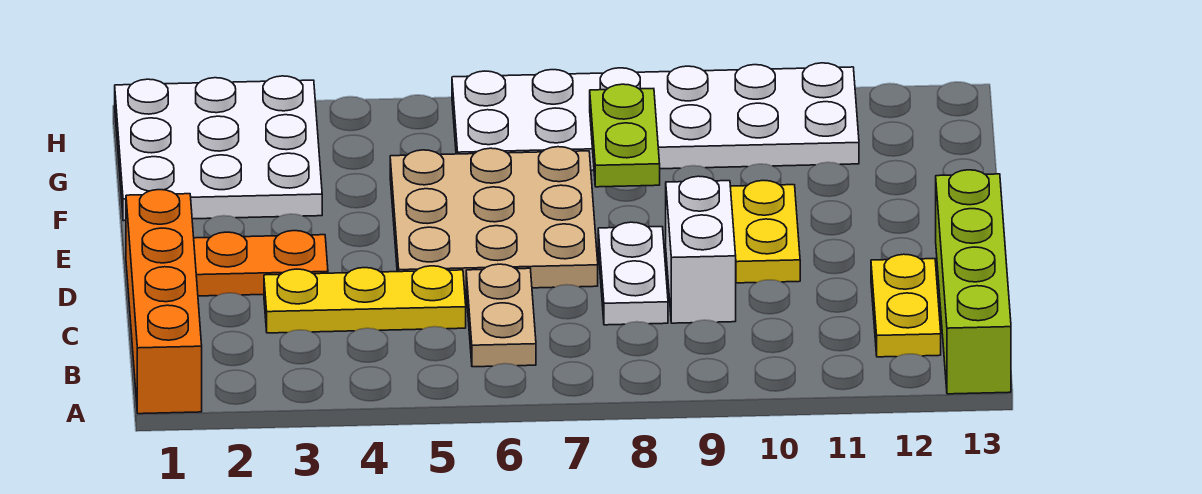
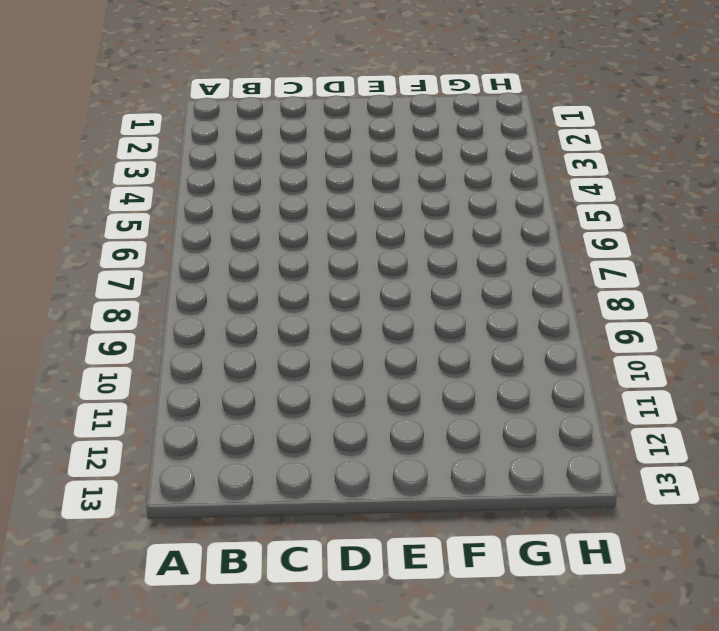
none -> orange brick A1:D1 level 1
none -> lime brick A13:D13 level 1
none -> tan plate B6:C6 level 1

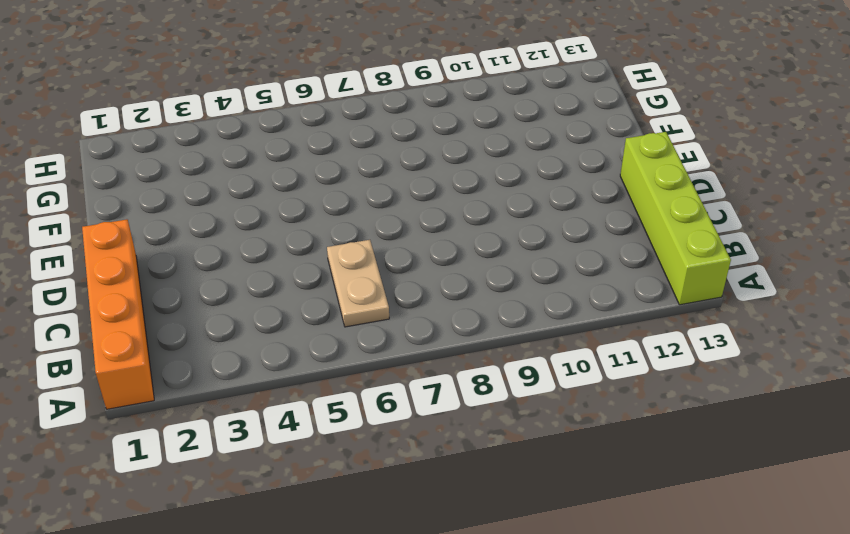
none -> yellow plate B12:C12 level 1
none -> yellow plate C3:C5 level 1
none -> white plate C8:D8 level 1

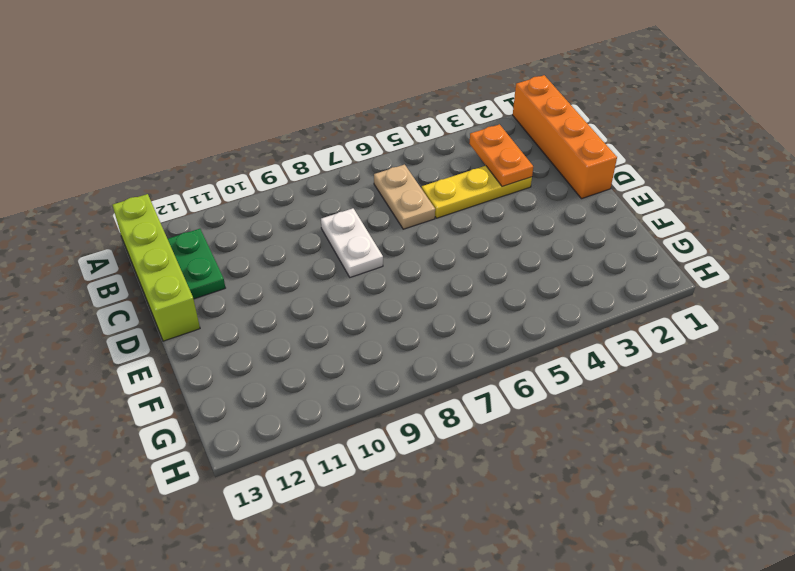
orange plate B3:C3 level 2 -> orange plate D2:D3 level 1
green plate B12:C12 level 1 -> yellow plate B12:C12 level 1
none -> white brick C9:D9 level 1
none -> tan plate D5:F7 level 1
none -> yellow plate D10:E10 level 1

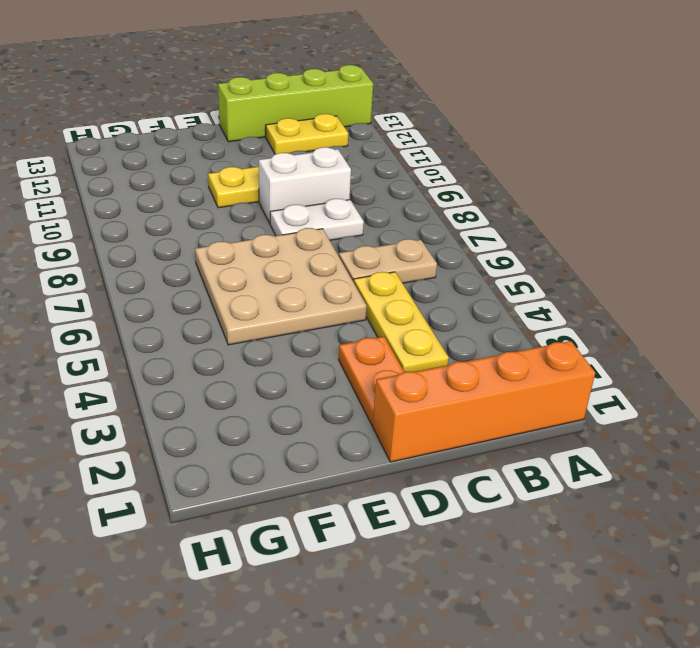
none -> white plate F1:H3 level 1
none -> white plate G6:H11 level 1
none -> lime plate F8:G8 level 2

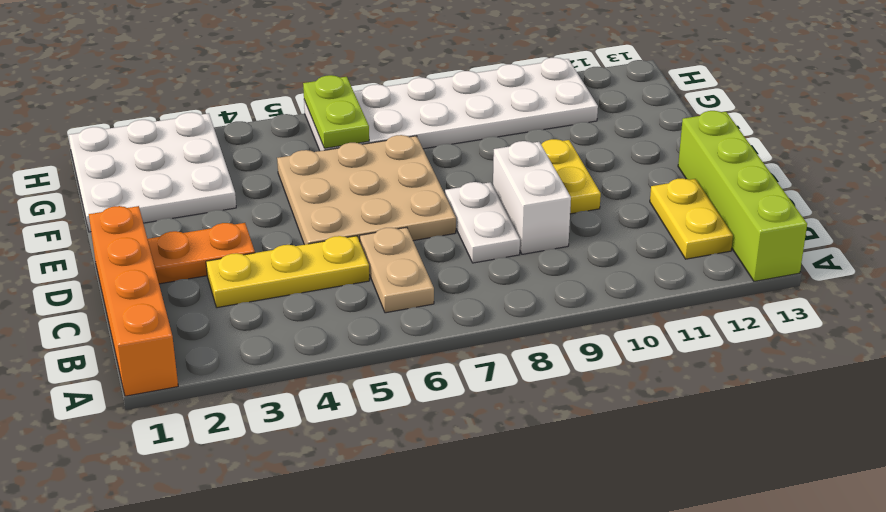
lime plate G6:H6 level 2 -> lime plate F8:G8 level 2

